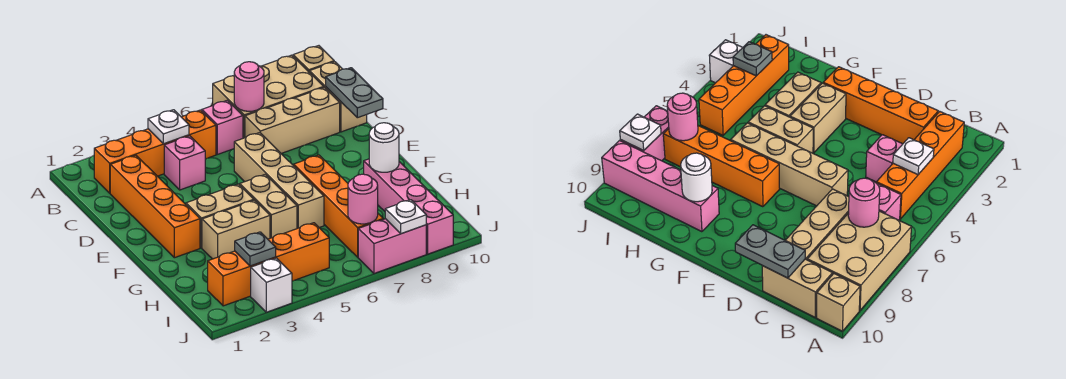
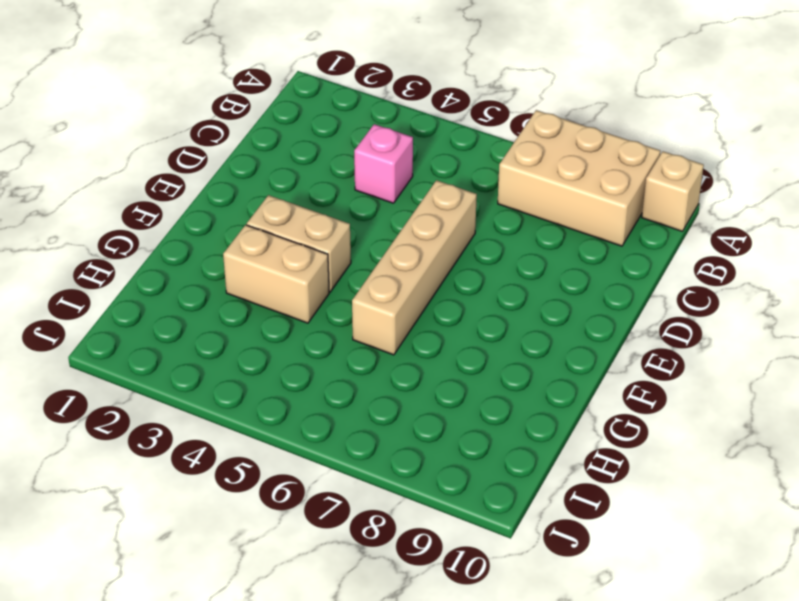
none -> orange brick B2:B5 level 1
none -> pink brick B6 level 1
none -> tan brick B10:C10 level 1

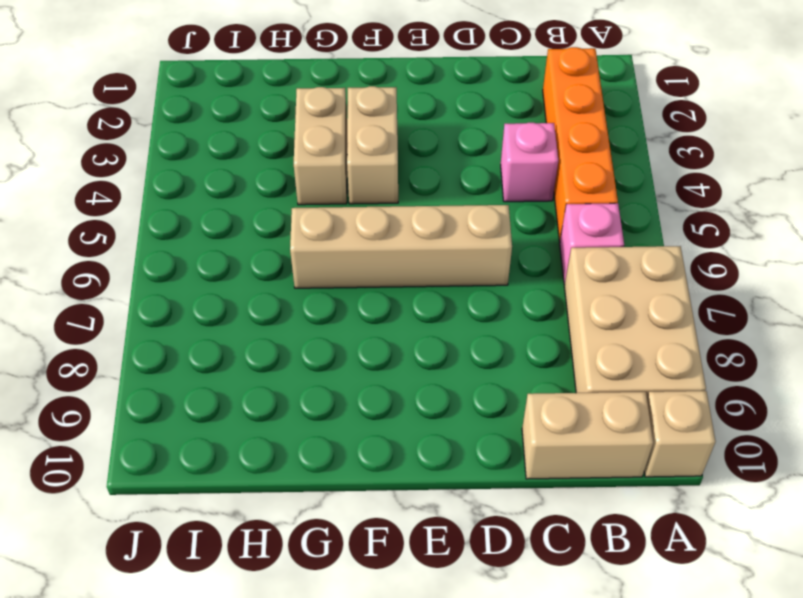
none -> orange brick C2:F2 level 1
none -> tan brick C7:C9 level 1
none -> tan brick F5:G5 level 1

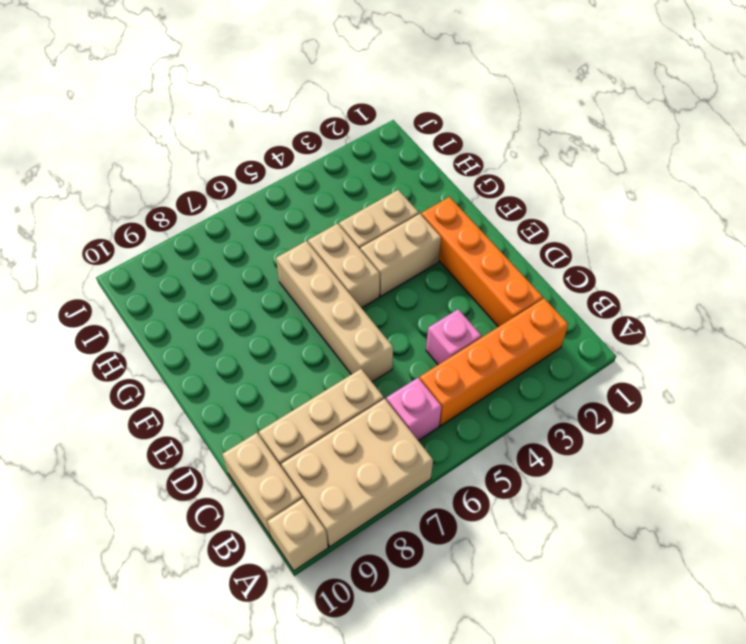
none -> orange brick F7:I7 level 1
none -> pink brick G9:J9 level 1
none -> orange brick I2:I5 level 1

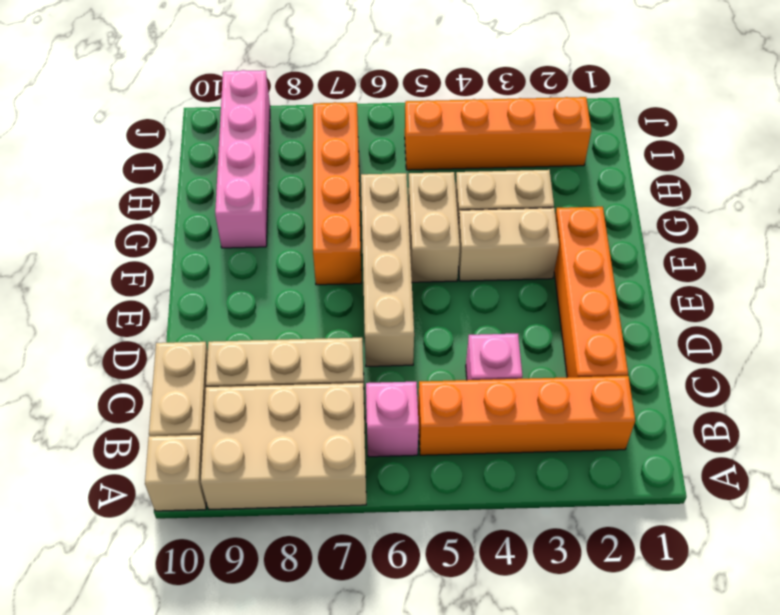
none -> white brick J3 level 1
none -> pink brick J7:J8 level 1
none -> white plate B4 level 2

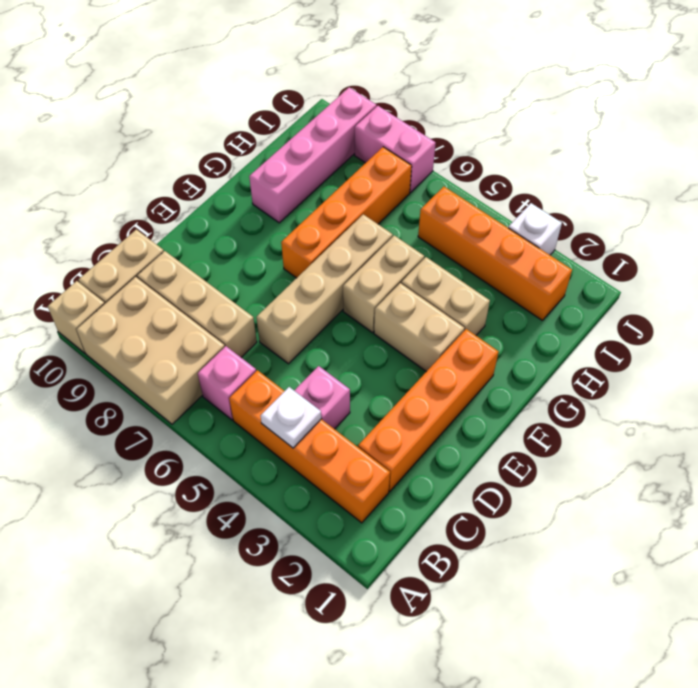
none -> pink round brick B7 level 2
none -> grey plate C10:D10 level 2
none -> white round brick G9 level 2

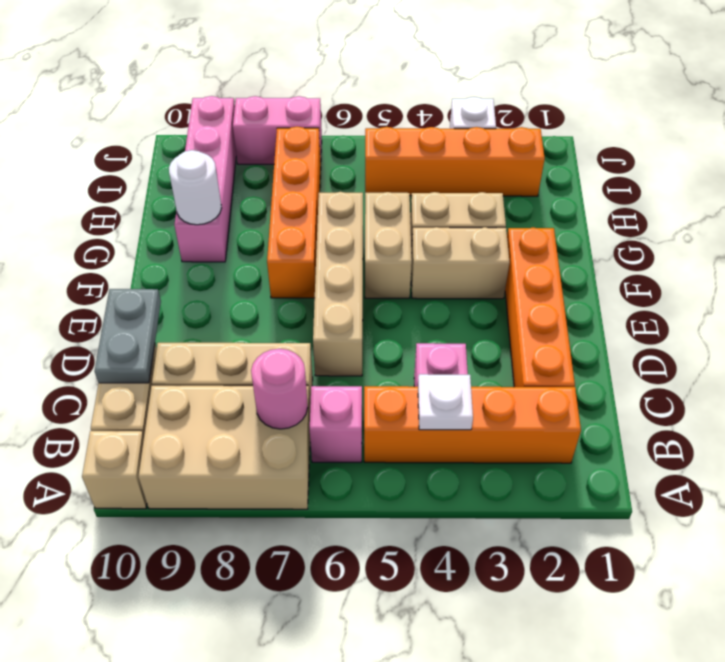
none -> grey plate I3 level 2
none -> pink round brick I7 level 2
none -> white plate J8 level 2

